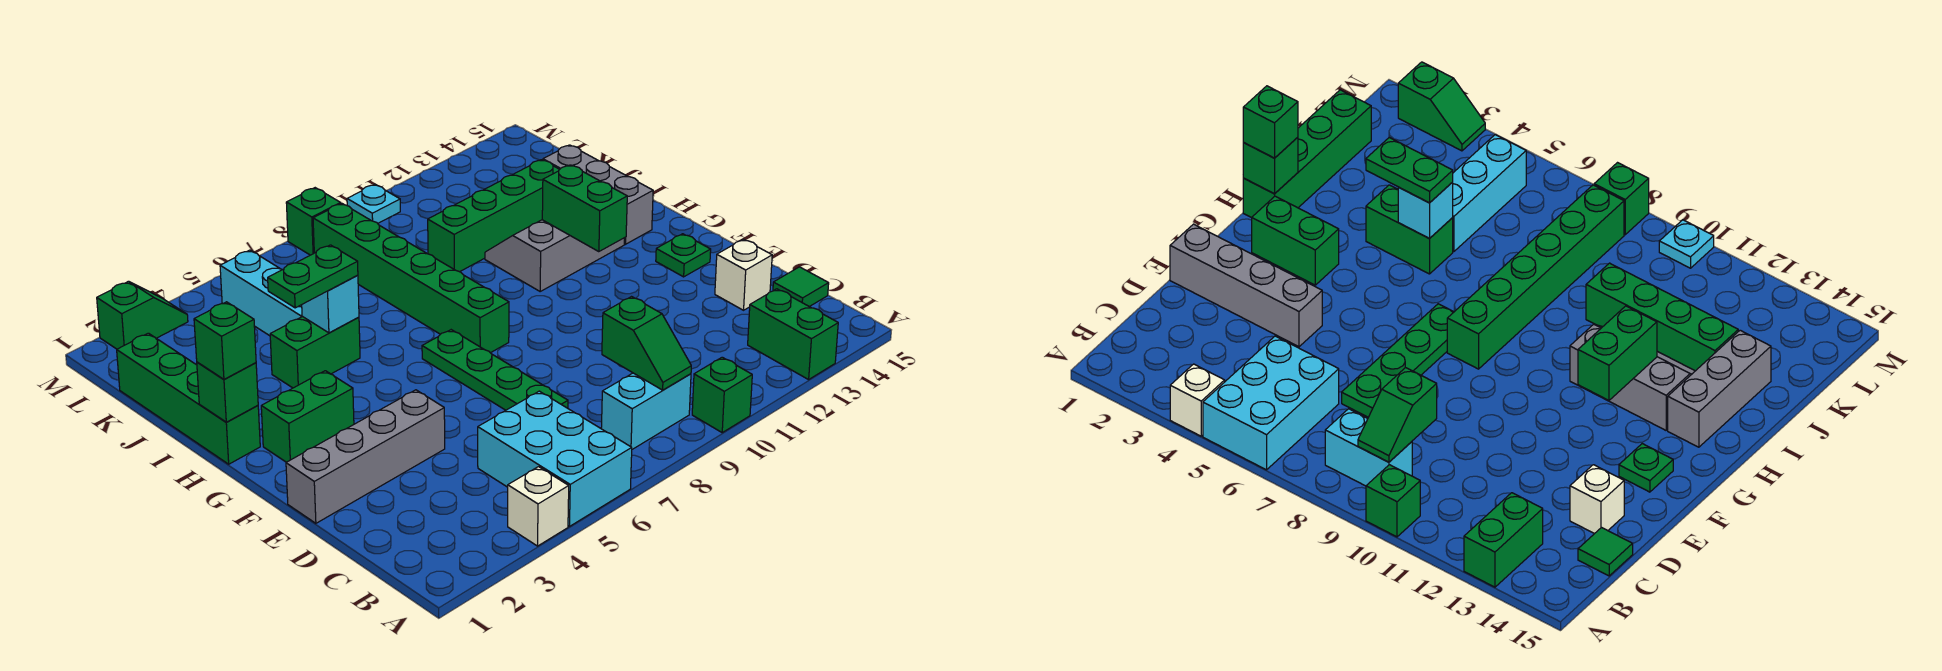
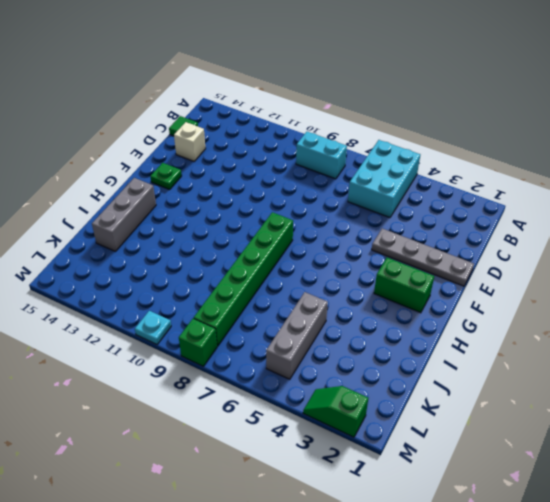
grey plate E1:E4 level 1 -> grey brick E1:E4 level 1
grey brick J5:L5 level 1 -> cyan brick J5:L5 level 1
none -> white brick A4 level 1
none -> green brick A10 level 1
none -> green brick A13:B13 level 1

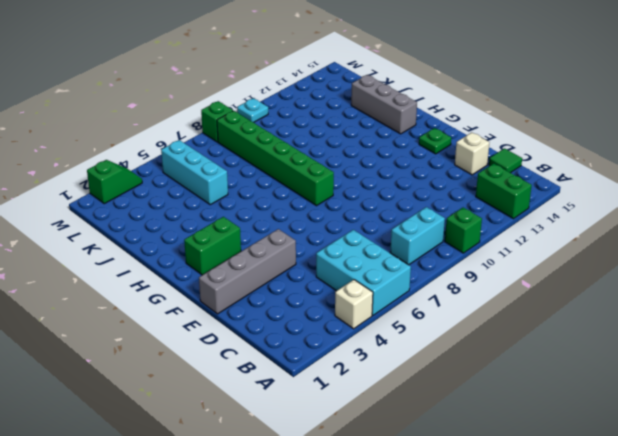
none -> green plate D7:G7 level 1
none -> green brick H1:K1 level 1
none -> grey slope H11:I13 level 1 top H

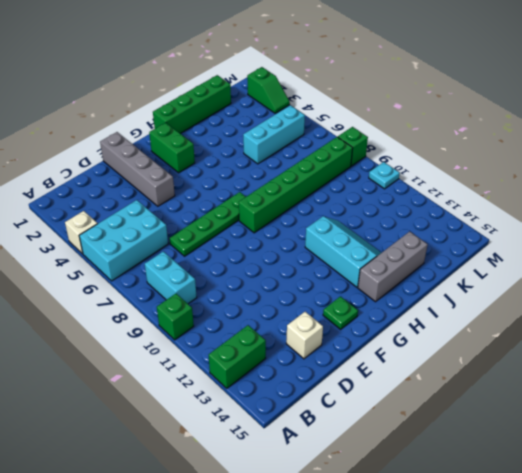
cyan slope H11:I13 level 1 top H -> grey slope H11:I13 level 1 top H
none -> green tile C15 level 1
none -> green brick I4:I5 level 1
none -> green brick J10:J13 level 1

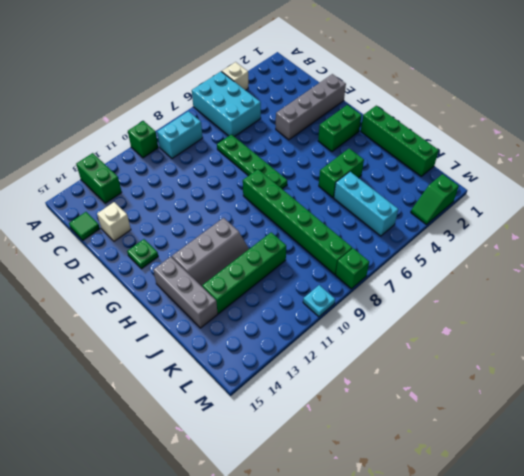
none -> green slope B9:C9 level 2 top C
none -> green brick G12:H12 level 2
none -> green brick H1 level 2

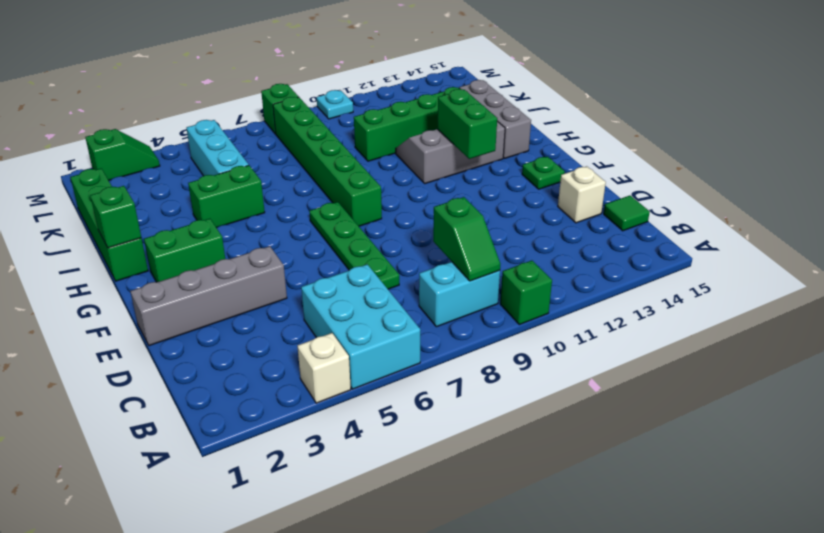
none -> green brick A13:B13 level 1
none -> cyan brick I5 level 2
none -> green brick H1 level 3

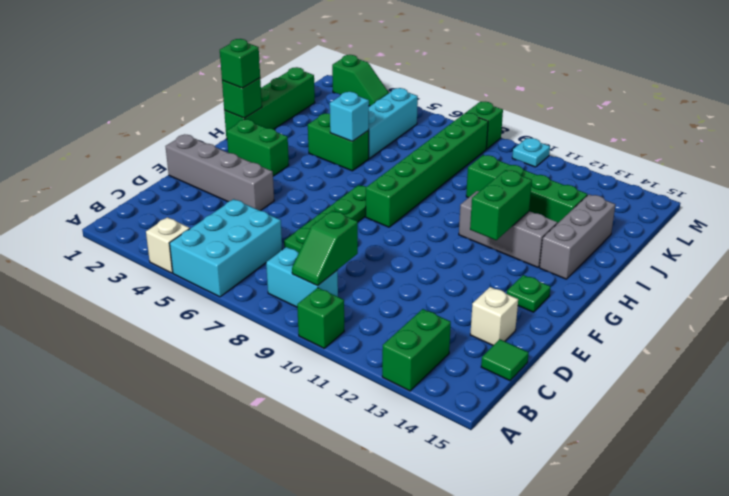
none -> green plate I4:I5 level 3

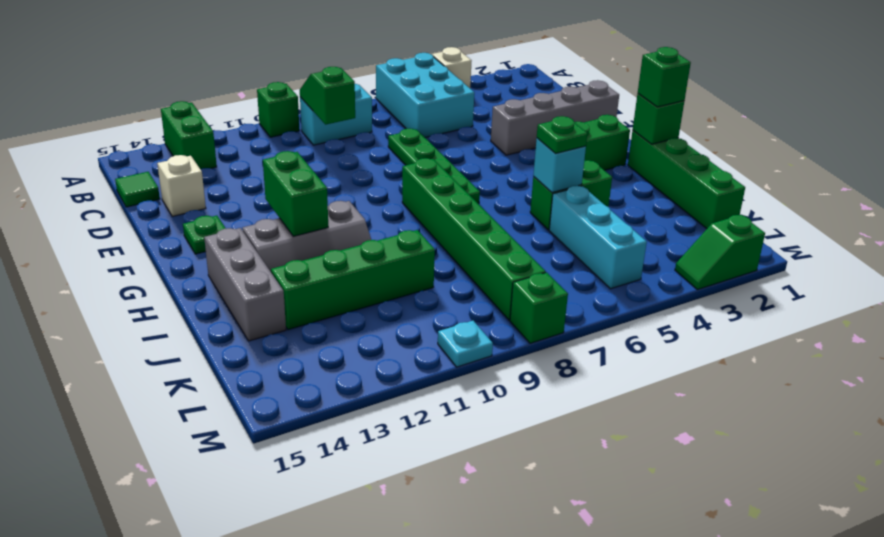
green plate I5 level 3 -> green plate I4:I5 level 3

